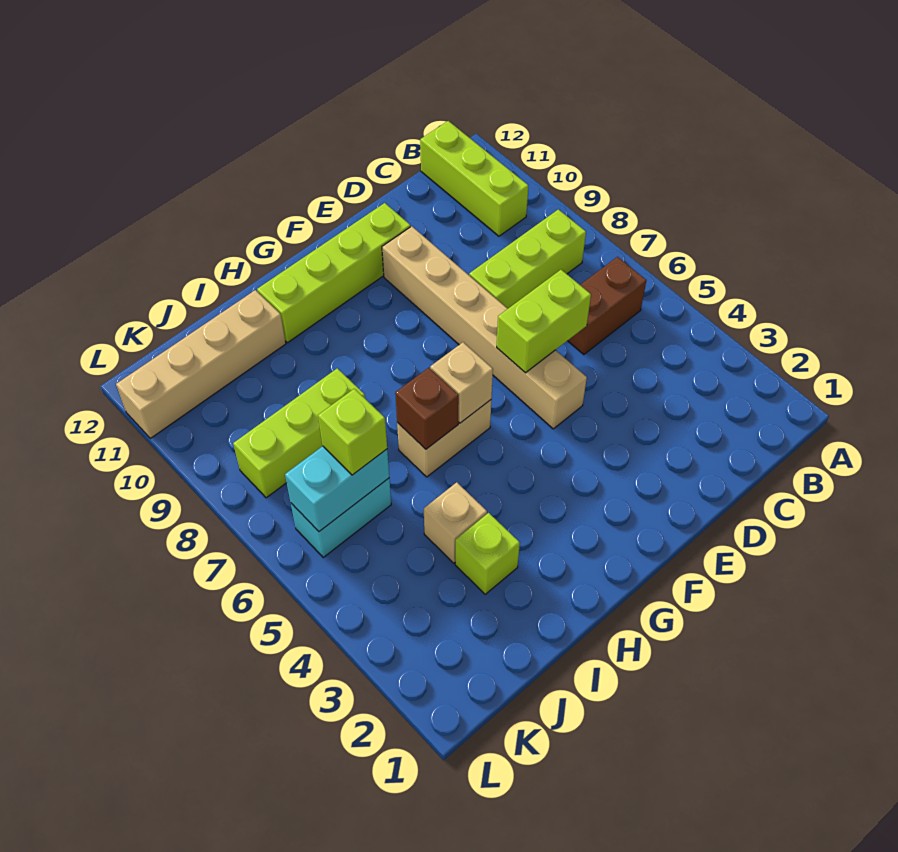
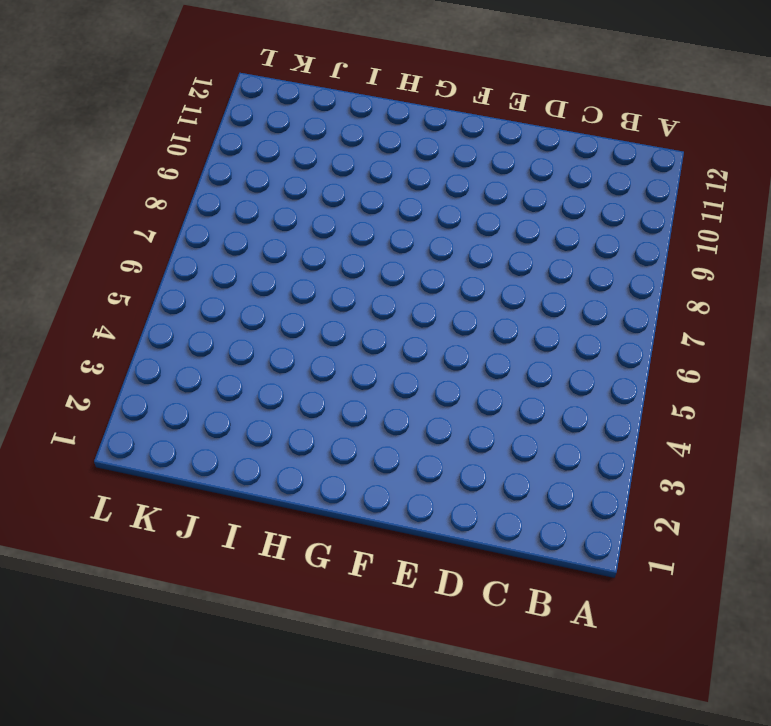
none -> brown brick B6:C6 level 1
none -> lime brick B8:D8 level 1
none -> lime brick B10:B12 level 1

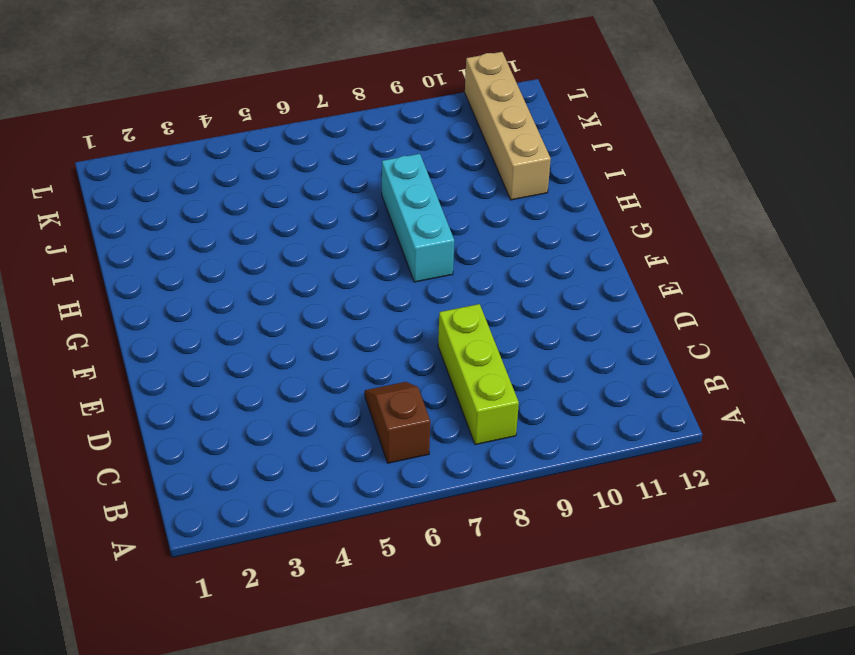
brown slope B6:C6 level 1 top B -> brown brick B6:C6 level 1
cyan brick G8:I8 level 1 -> lime brick I8:K8 level 1
none -> lime brick B10:B12 level 1
none -> tan brick E5:E10 level 1
none -> lime brick E11:H11 level 1

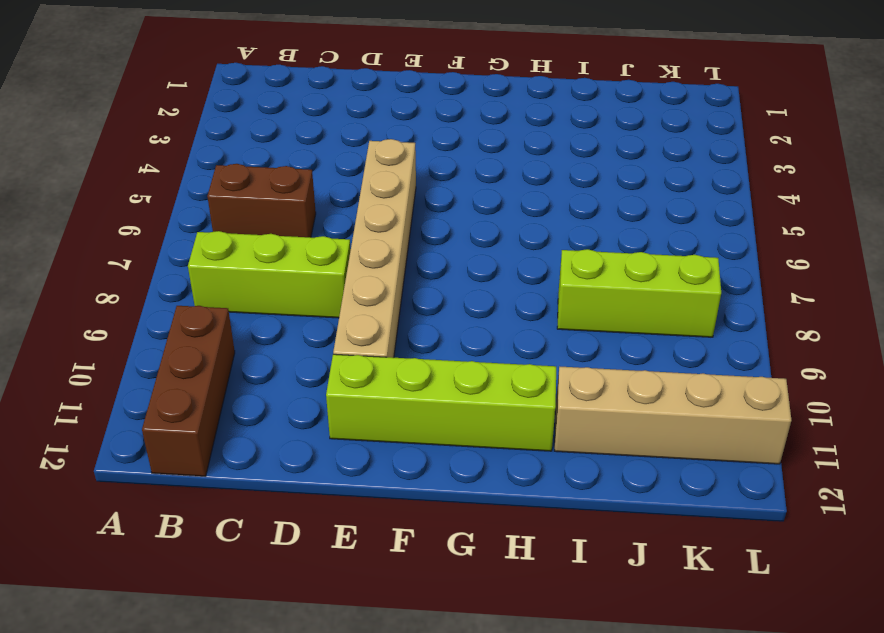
brown brick B10:B12 level 1 -> lime brick B10:B12 level 1
none -> tan brick G6:H6 level 1
none -> lime brick I3 level 1
none -> tan brick I4 level 1

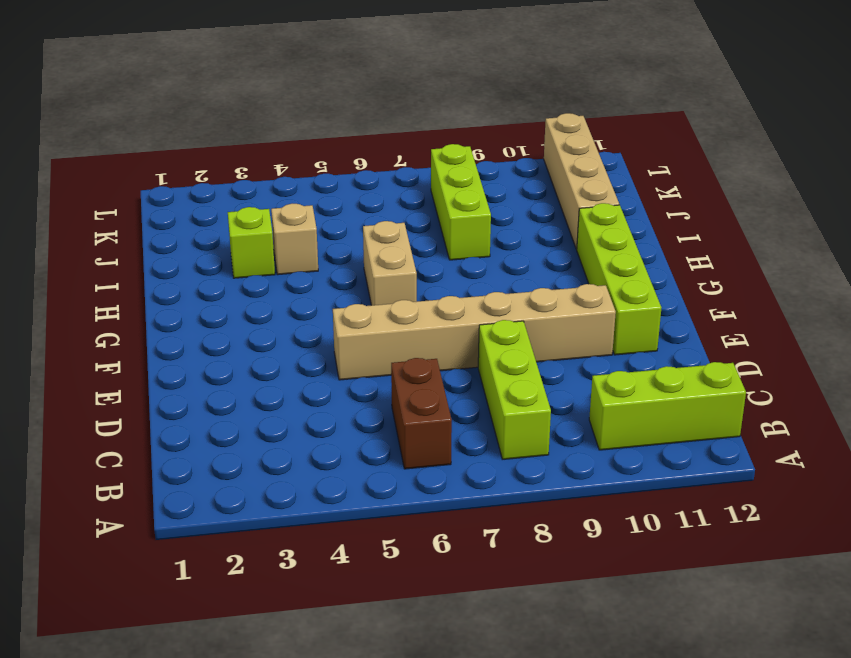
none -> cyan brick J6:K6 level 1
none -> lime brick D6:E6 level 2
none -> tan brick G6 level 2

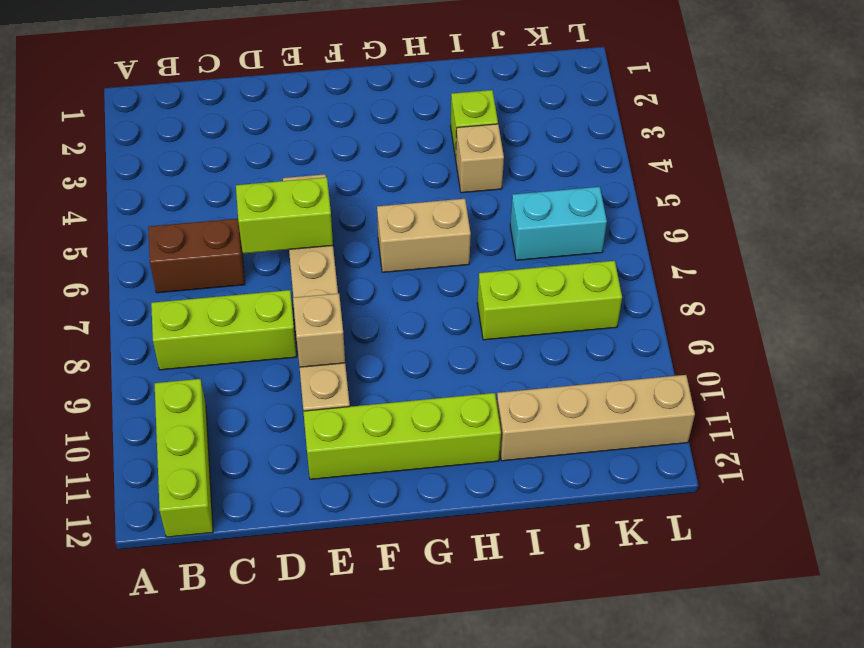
tan brick E9 level 2 -> tan brick G6 level 2
none -> brown brick H6 level 2
none -> cyan brick J6:K6 level 2
none -> lime brick J6 level 3

